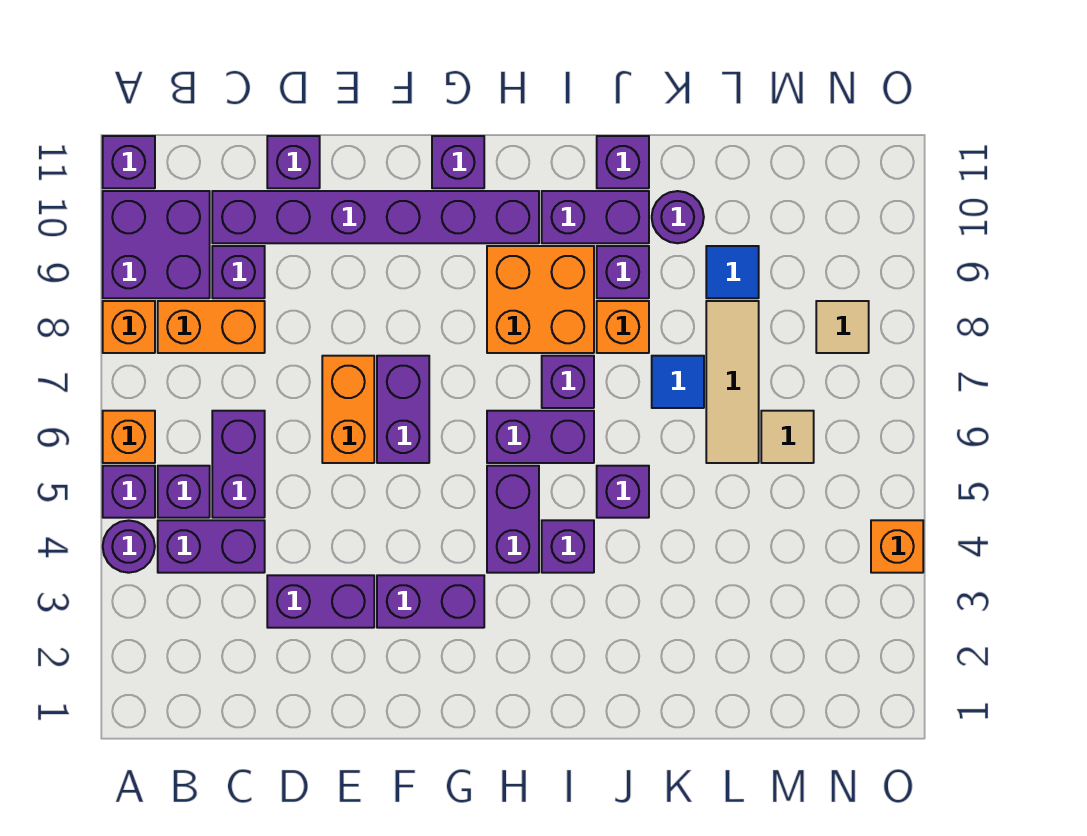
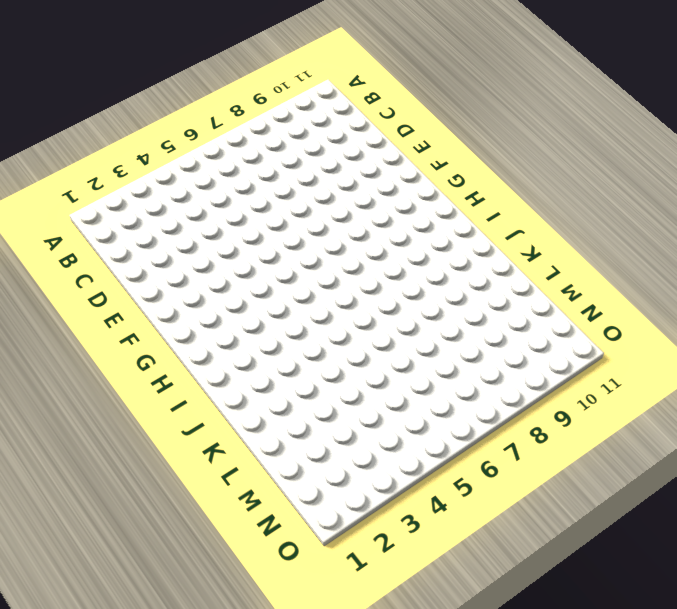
none -> purple round brick A4 level 1
none -> purple brick A5 level 1
none -> orange brick A6 level 1
none -> orange brick A8 level 1

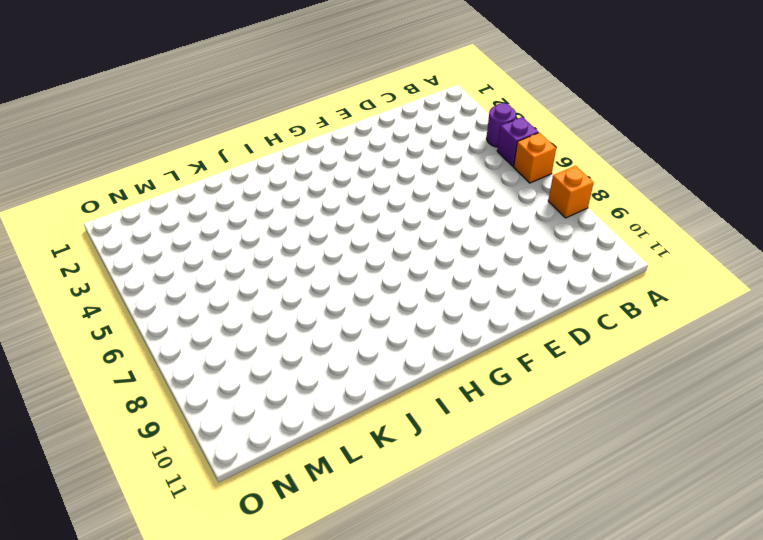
none -> purple brick A9:B10 level 1
none -> purple brick A11 level 1
none -> purple brick B4:C4 level 1
none -> purple brick B5 level 1

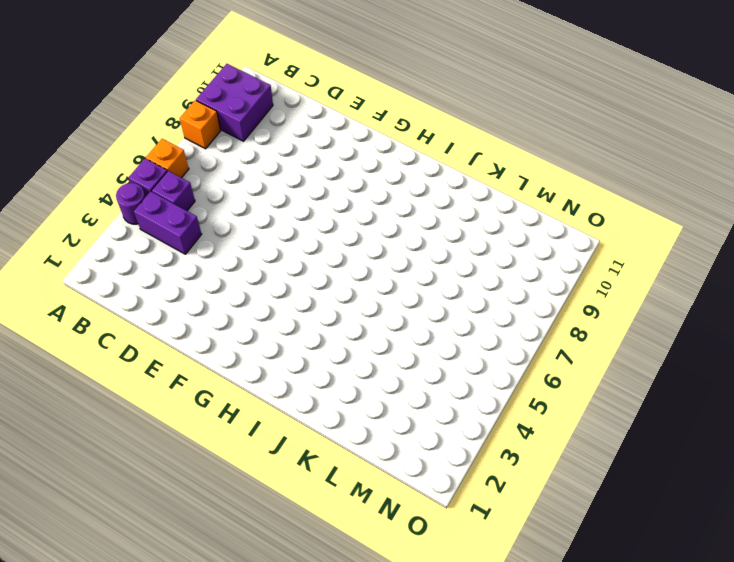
none -> purple brick A11 level 1
none -> orange brick B8:C8 level 1
none -> purple brick C5:C6 level 1
none -> purple brick C9 level 1

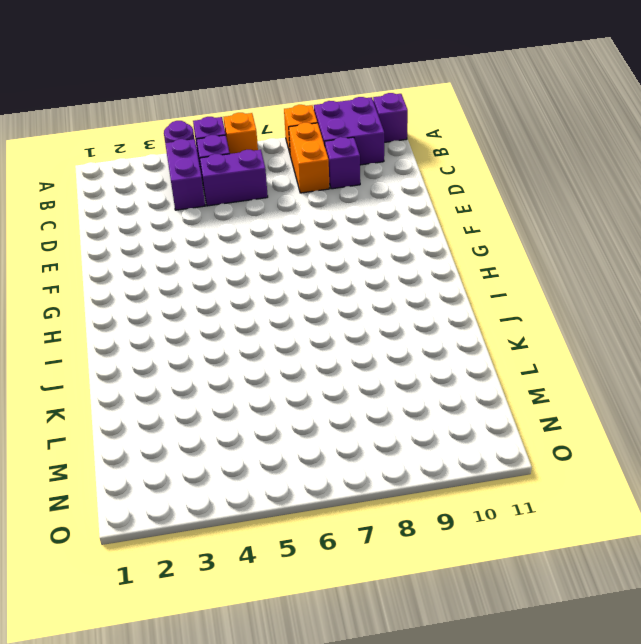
none -> purple brick C10:H10 level 1
none -> purple brick D3:E3 level 1
none -> purple brick D11 level 1
none -> orange brick E6:E7 level 1

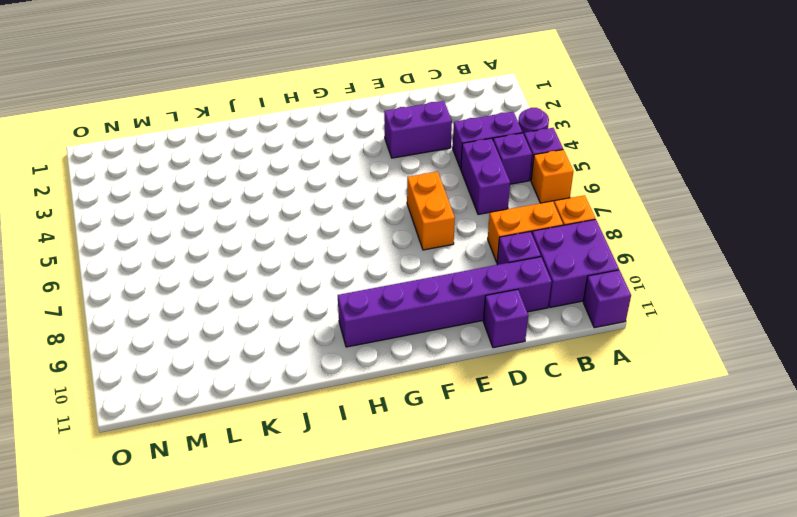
none -> purple brick F3:G3 level 1
none -> purple brick F6:F7 level 1
none -> purple brick G11 level 1
none -> purple brick H4:H5 level 1

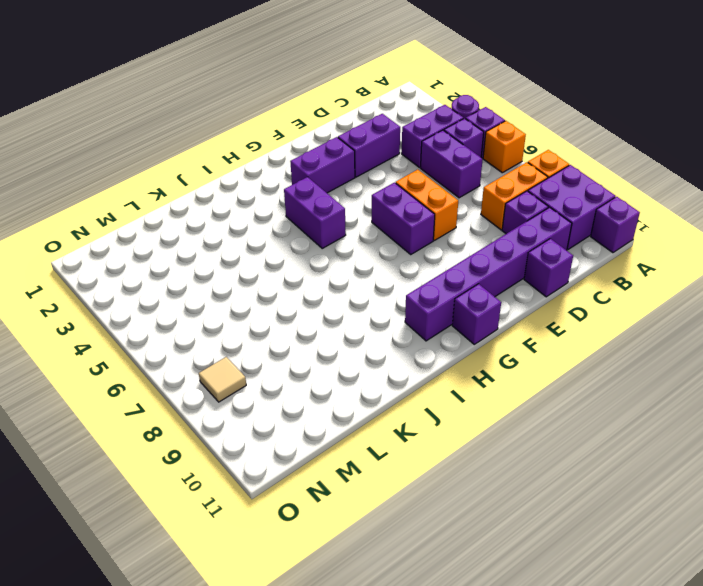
none -> purple brick H6:I6 level 1
none -> orange brick H8:I9 level 1
none -> purple brick I4 level 1
none -> purple brick I7 level 1

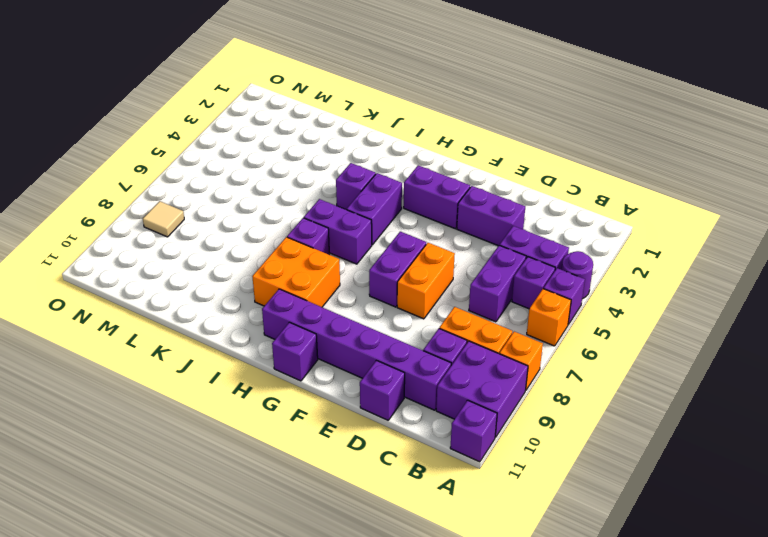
none -> purple brick I10:J10 level 1
none -> purple brick J5 level 1
none -> orange brick J8 level 1
none -> purple brick J9 level 1

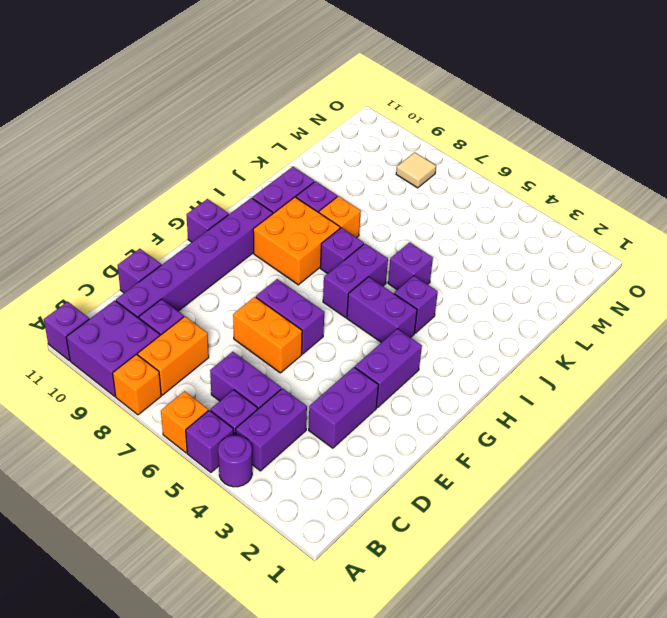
none -> purple brick J11 level 1
none -> blue tile K7 level 1
none -> purple round brick K10 level 1
none -> tan tile L6:L8 level 1

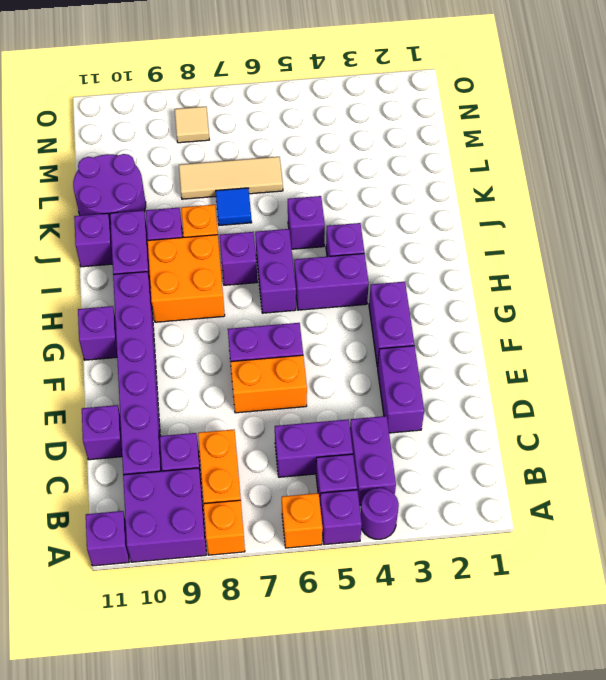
purple round brick K10:L11 level 1 -> purple round brick K10 level 1
none -> blue tile L9 level 1
none -> tan tile M6 level 1
none -> orange brick O4 level 1

